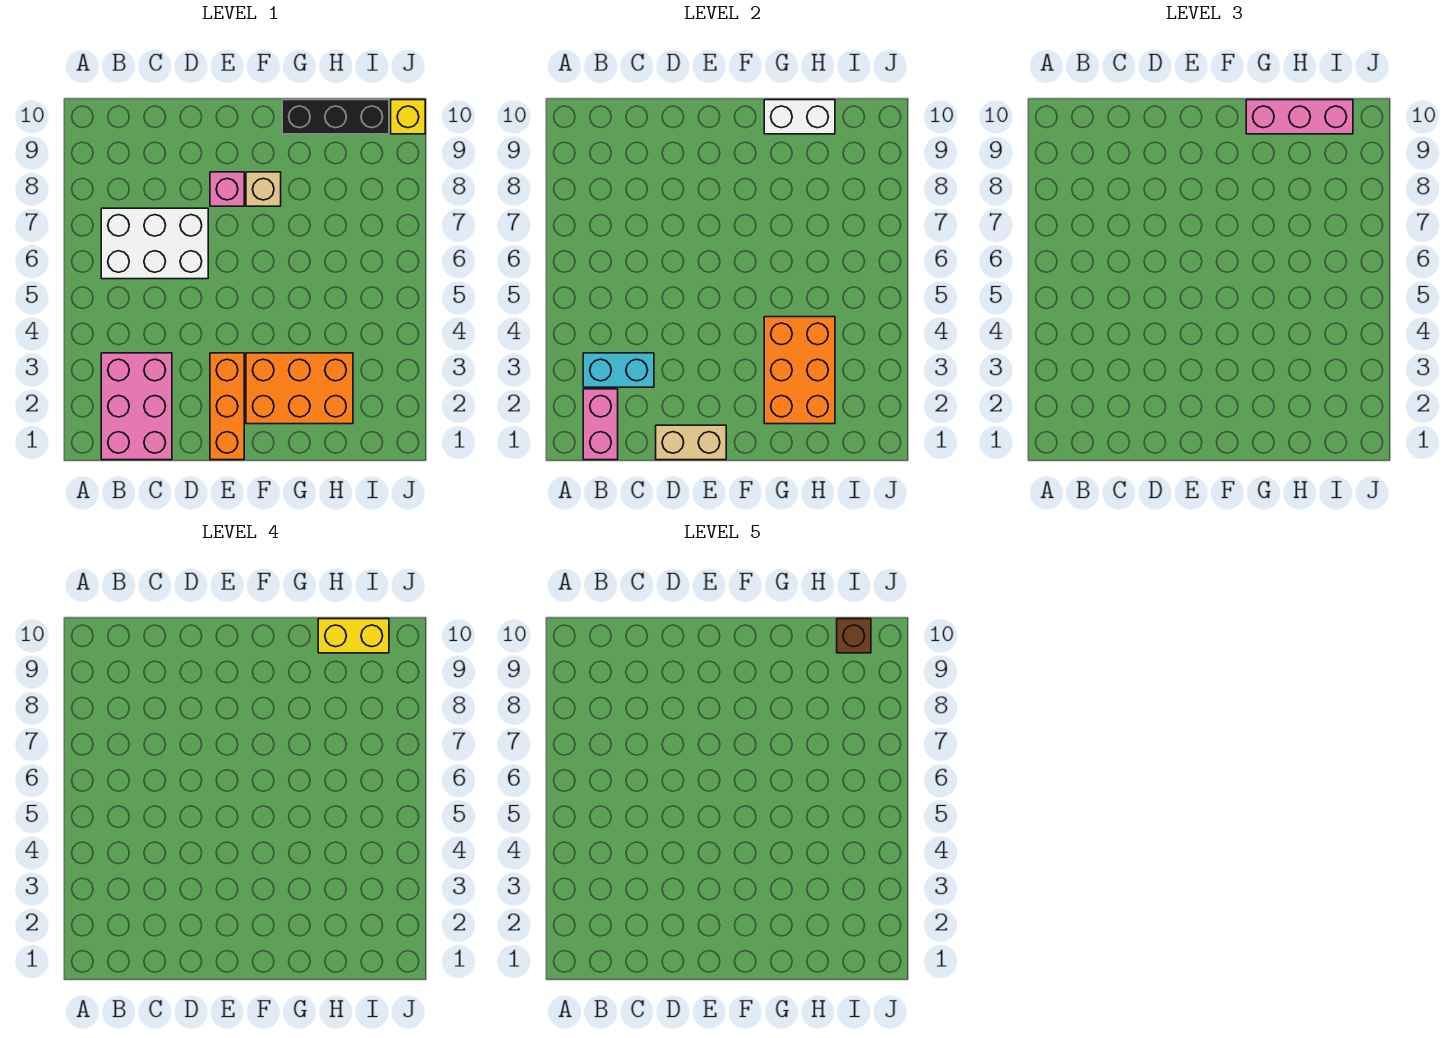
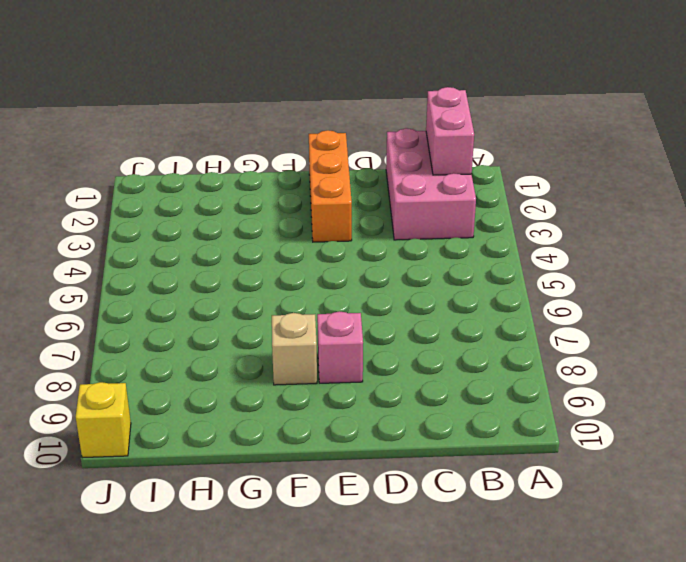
none -> white brick B6:D7 level 1
none -> orange brick F2:H3 level 1
none -> black brick G10:I10 level 1

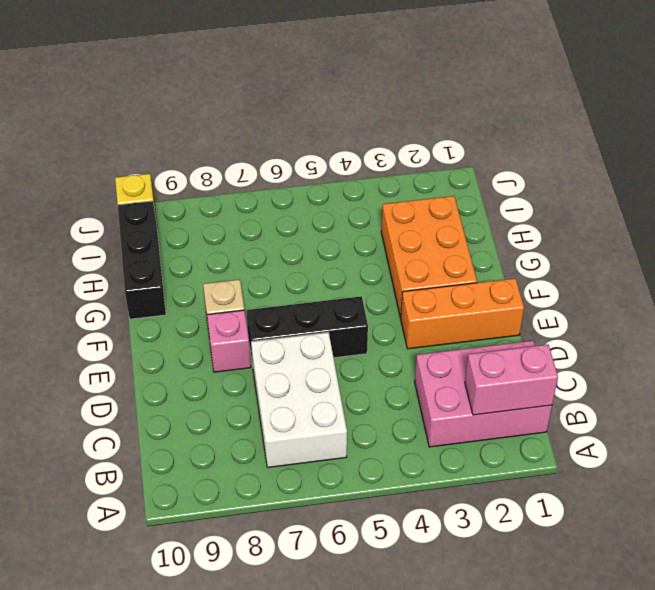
black brick E5:E7 level 1 -> none
none -> cyan brick B3:C3 level 2
none -> tan brick D1:E1 level 2
none -> orange brick G2:H4 level 2

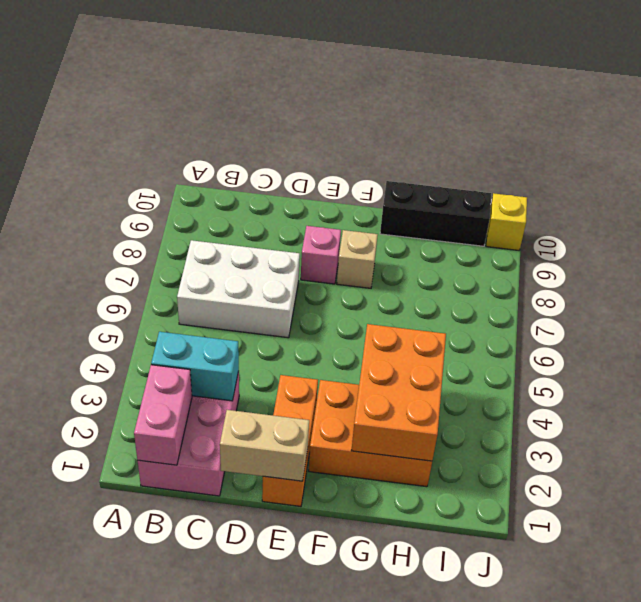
none -> white brick G10:H10 level 2
none -> pink brick G10:I10 level 3
none -> yellow brick H10:I10 level 4

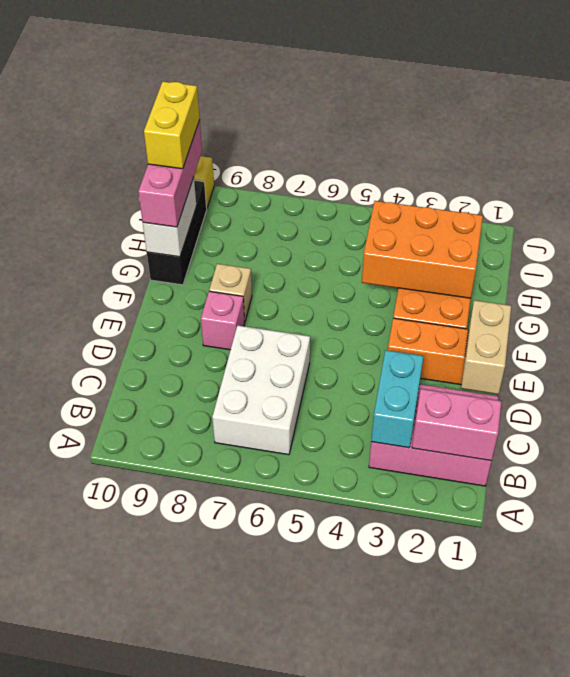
none -> brown brick I10 level 5

